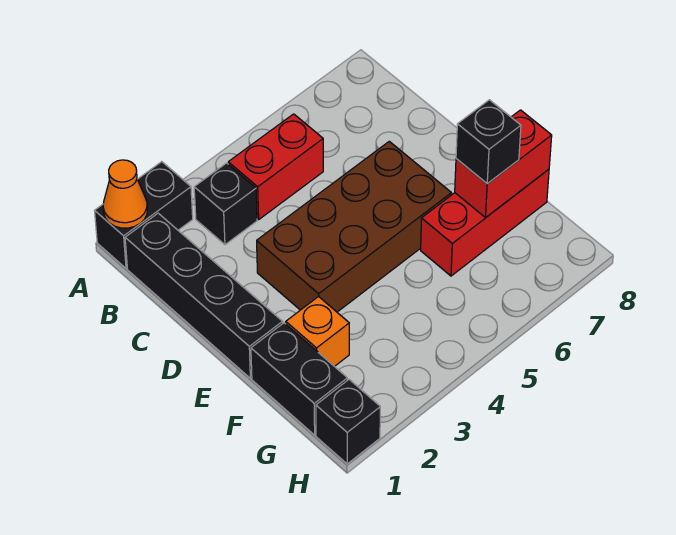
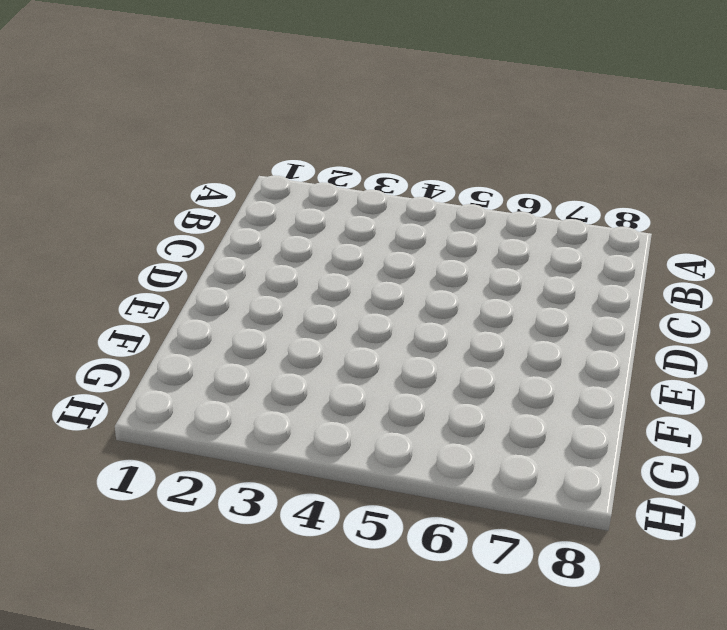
none -> black brick A1:A2 level 1
none -> black brick B1:E1 level 1
none -> black brick B3 level 1

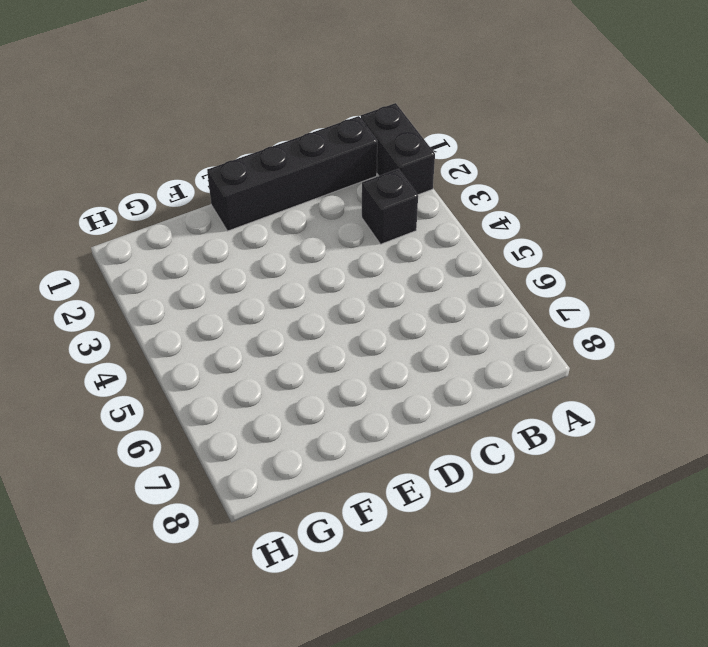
none -> red brick B4:B5 level 1
none -> brown brick D3:E6 level 1
none -> black brick F1:G1 level 1

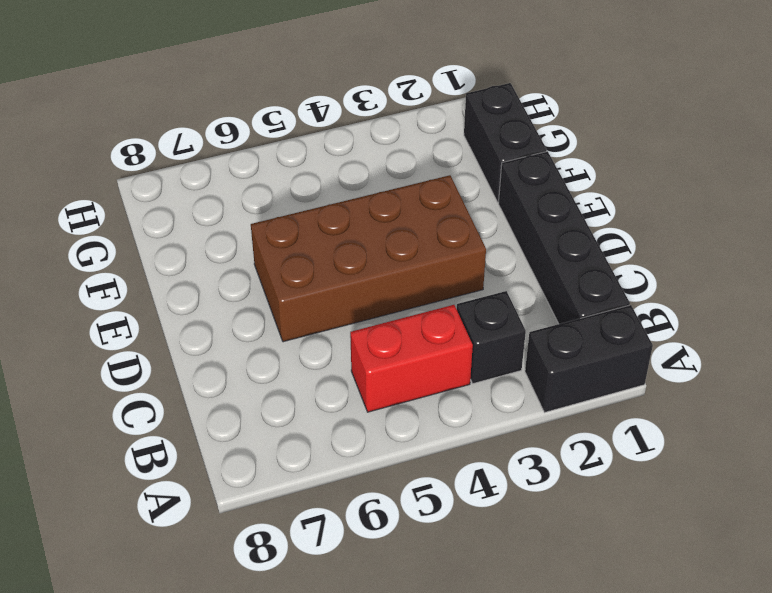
none -> orange brick F2 level 1
none -> red brick F6:F8 level 1
none -> black brick H1 level 1

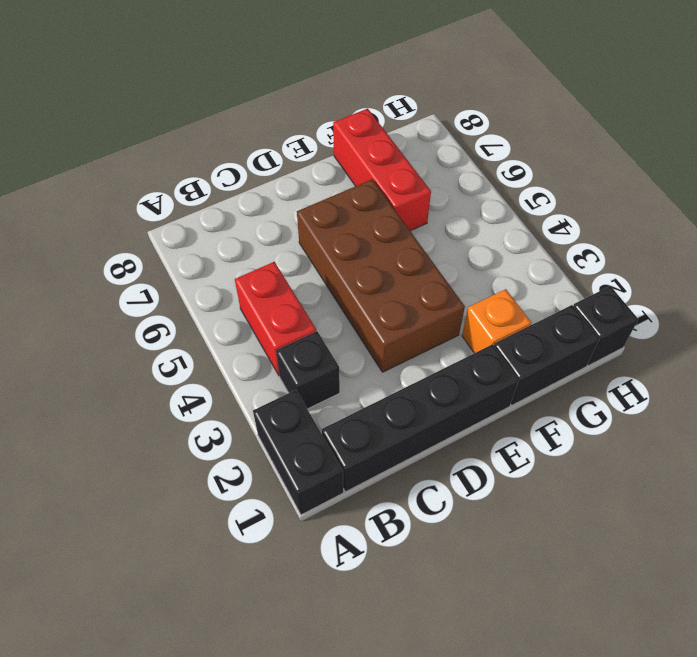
none -> orange cone A1 level 2
none -> red brick F7:F8 level 2
none -> black brick F7 level 3

